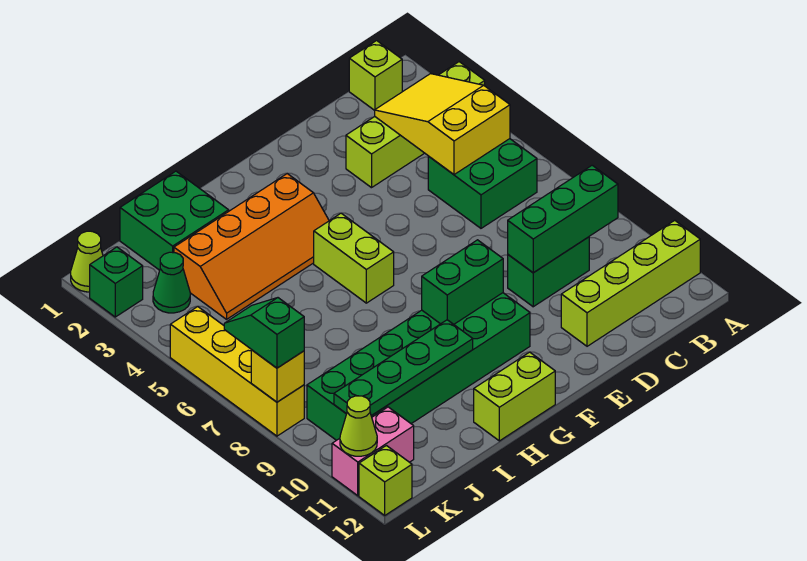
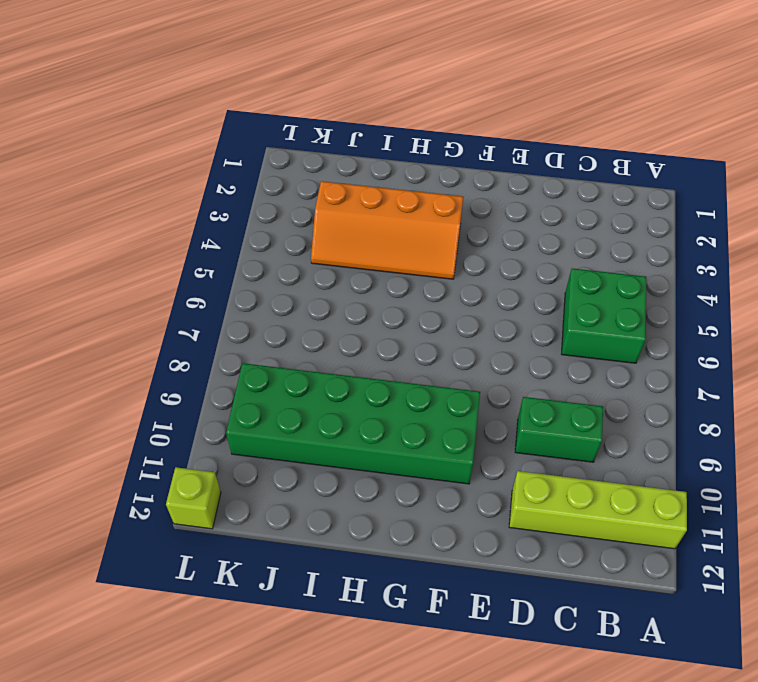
none -> lime brick A3:D3 level 1
none -> lime brick B1 level 1
none -> lime brick G5:G6 level 1

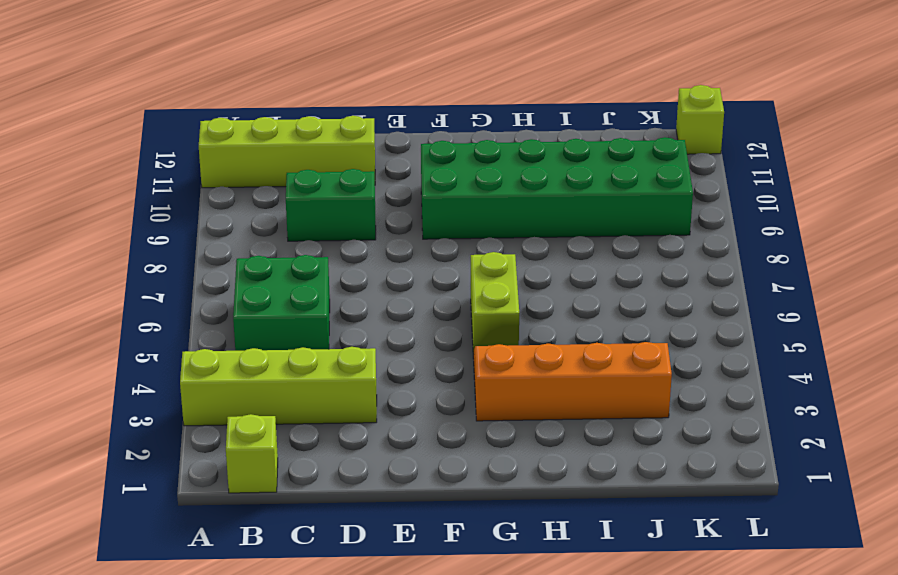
none -> lime brick G12:H12 level 1
none -> green brick I1:J2 level 1
none -> green cone K3 level 1

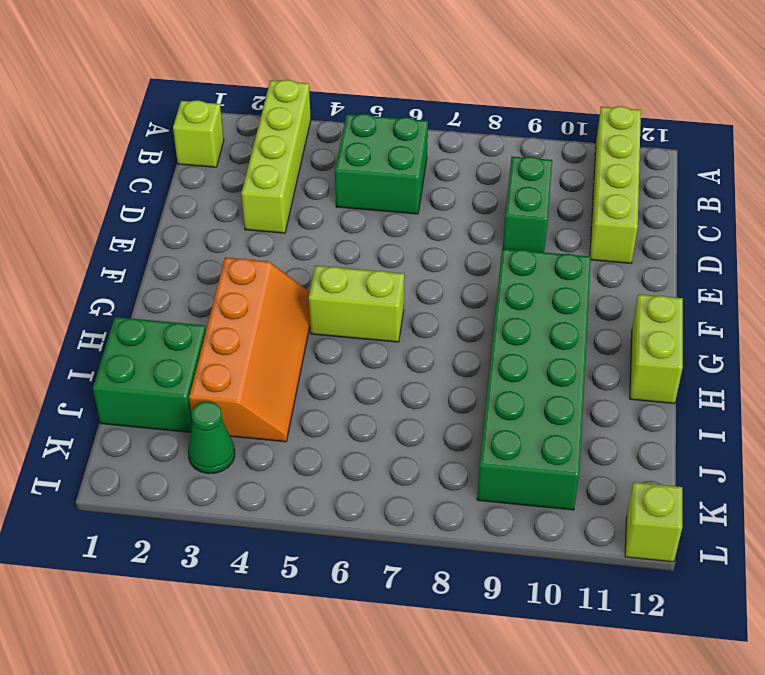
none -> pink brick K11:L11 level 1
none -> lime cone L1 level 1
none -> green brick L2 level 1

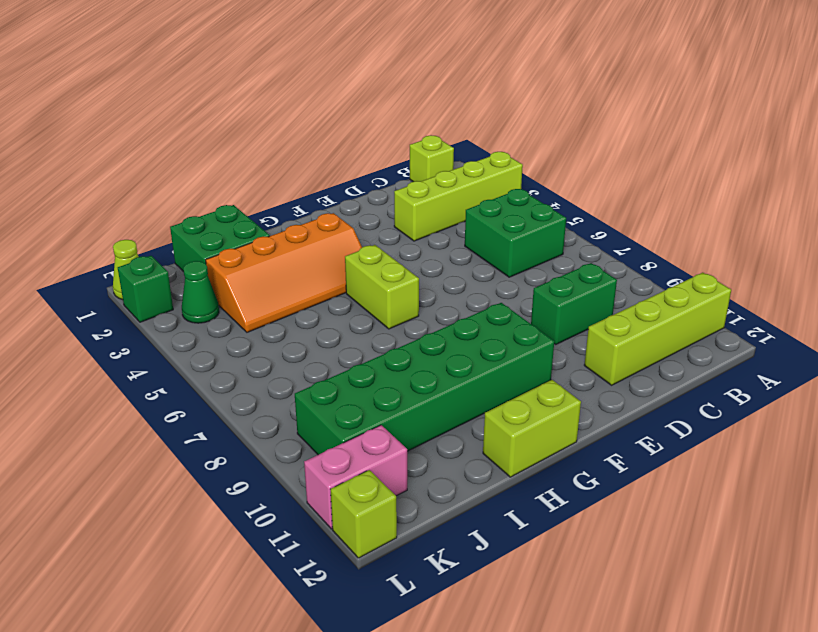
none -> yellow brick L5:L8 level 1
none -> yellow slope B3:C5 level 2 top 5
none -> green brick B9:D9 level 2

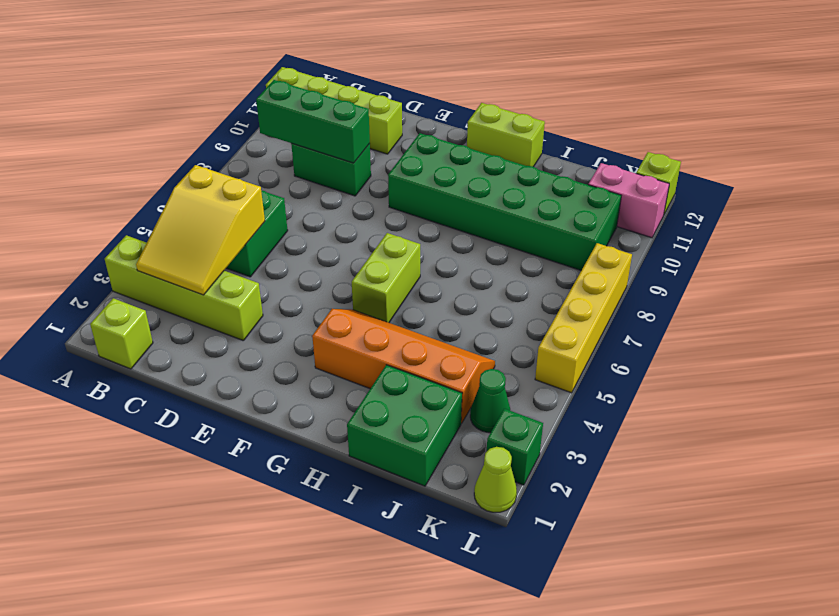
none -> green brick F9:G9 level 2
none -> green plate H10:K10 level 2
none -> yellow brick L8 level 2

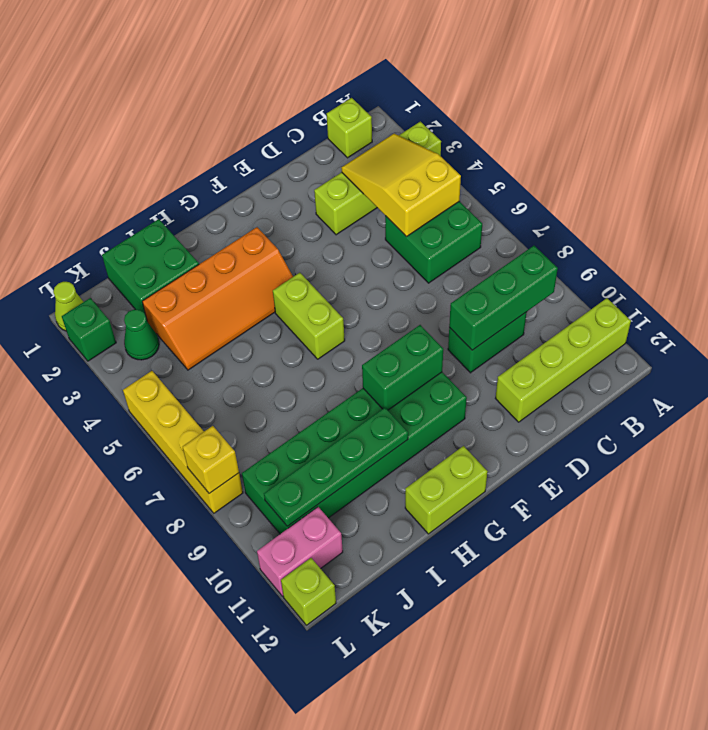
none -> lime cone L11 level 2
none -> green slope L7:L8 level 3 top 8

